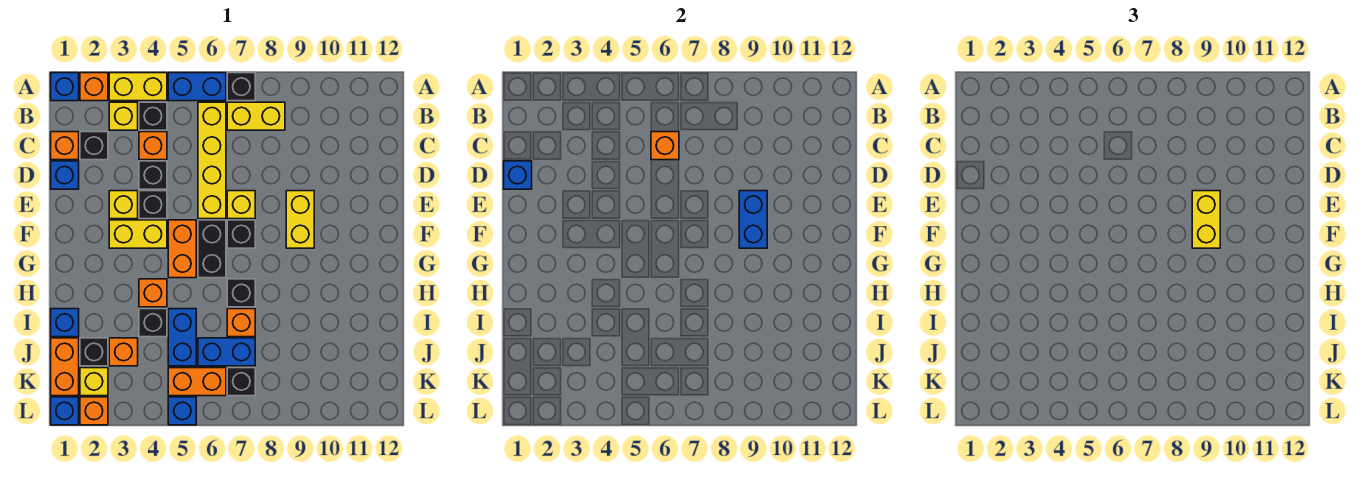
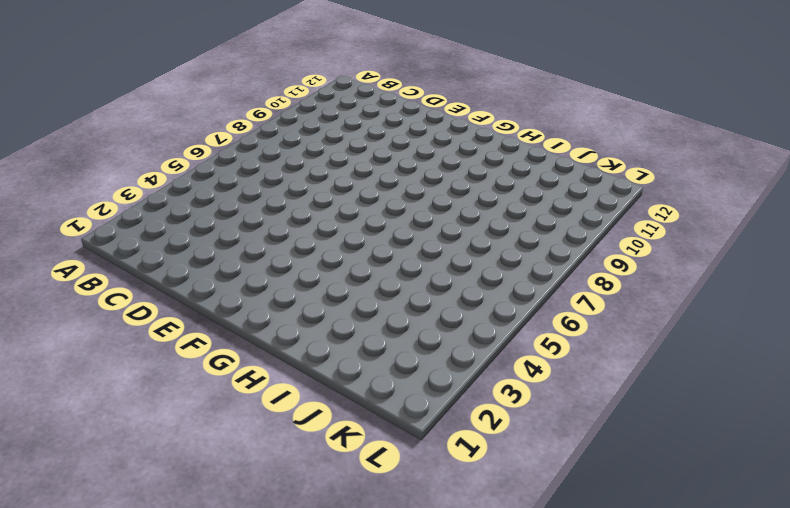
none -> blue brick A1 level 1
none -> orange brick A2 level 1
none -> yellow brick A3:A4 level 1
none -> blue brick A5:A6 level 1

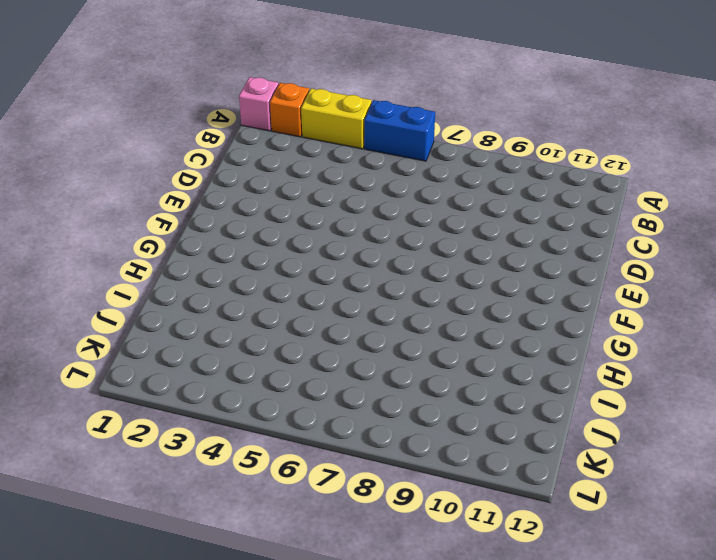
pink brick A1 level 1 -> blue brick A1 level 1
none -> black brick A7 level 1
none -> yellow brick B3 level 1
none -> black brick B4 level 1
none -> yellow brick B6:E6 level 1

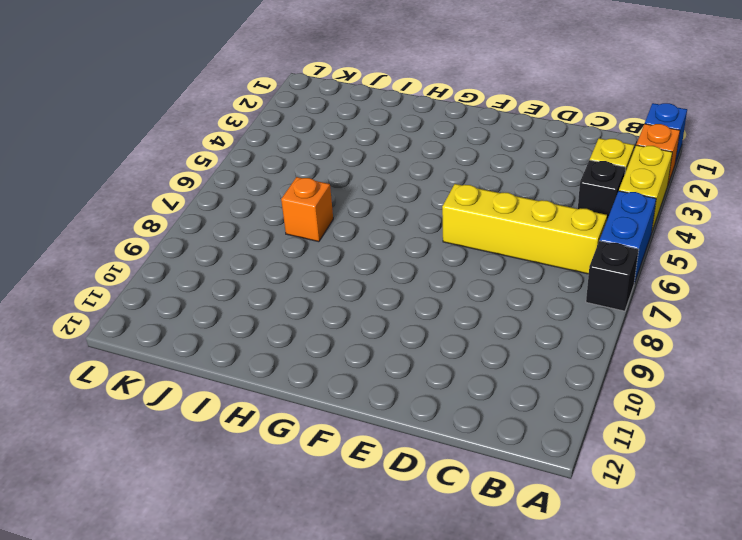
none -> yellow brick B7:B8 level 1
none -> orange brick C1 level 1
none -> black brick C2 level 1
none -> orange brick C4 level 1

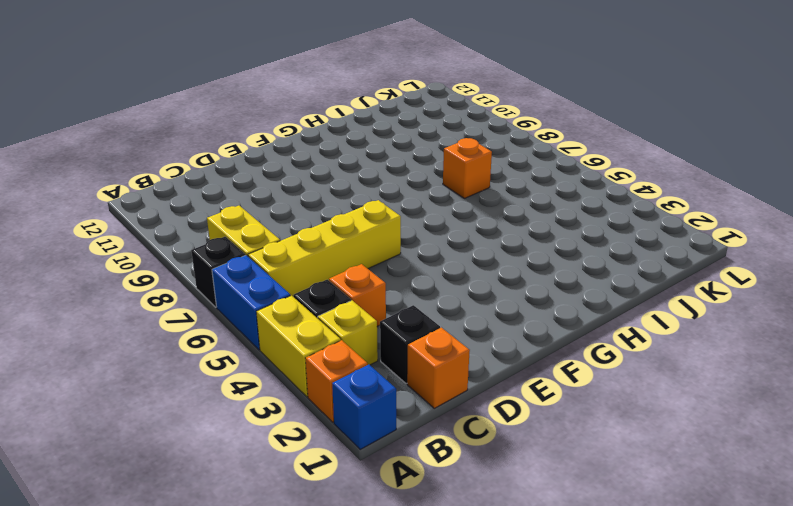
none -> blue brick D1 level 1
none -> black brick D4 level 1
none -> yellow brick E3 level 1
none -> black brick E4 level 1

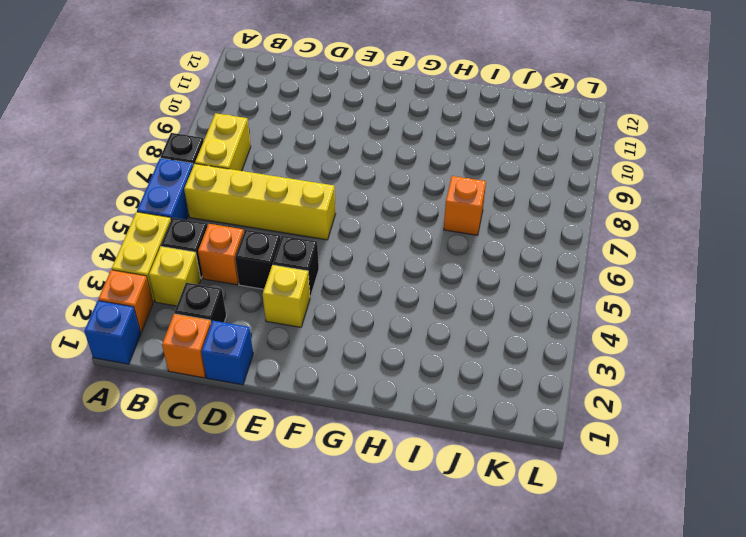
none -> yellow brick E7 level 1
none -> yellow brick E9:F9 level 1
none -> yellow brick F3:F4 level 1
none -> orange brick F5:G5 level 1

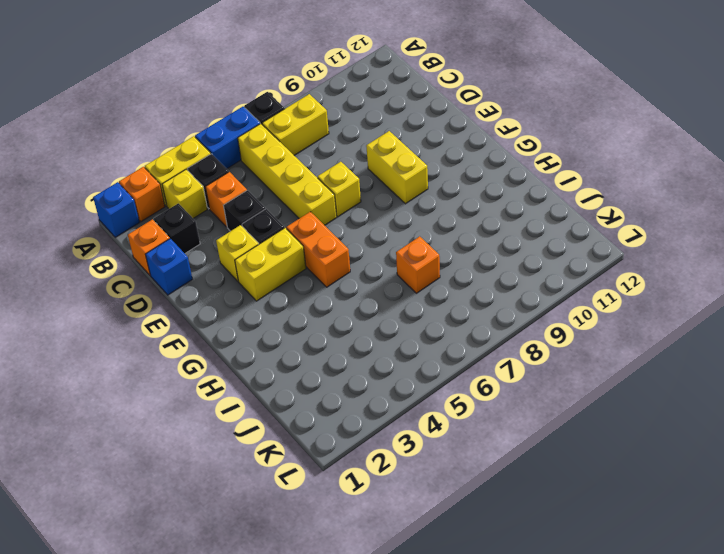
none -> black brick F6:G6 level 1
none -> black brick F7 level 1
none -> orange brick H4 level 1
none -> black brick H7 level 1

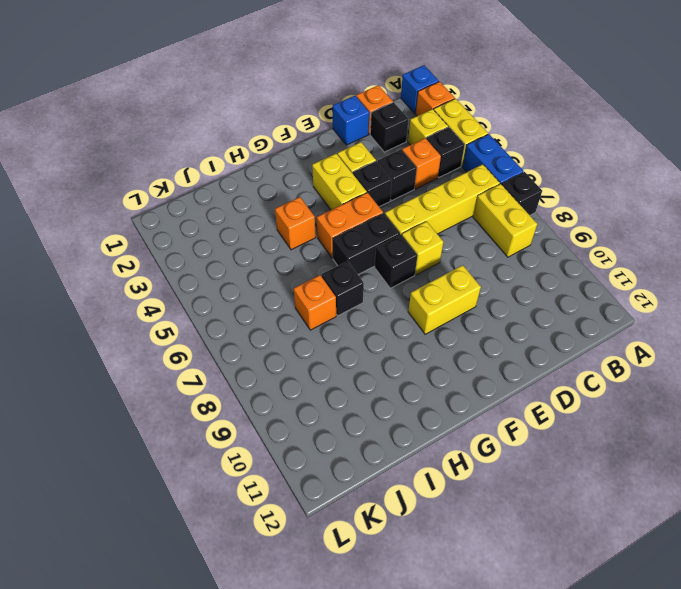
none -> blue brick I1 level 1
none -> black brick I4 level 1
none -> blue brick I5:J5 level 1
none -> orange brick J1:K1 level 1

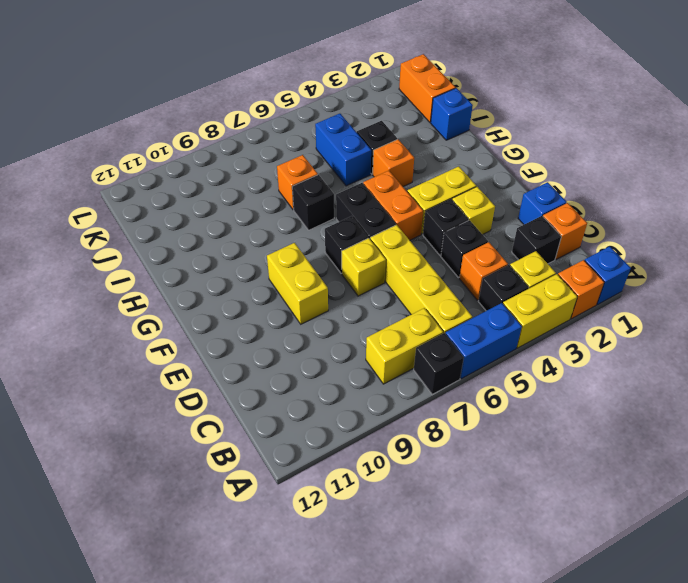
none -> black brick J2 level 1
none -> orange brick J3 level 1
none -> blue brick J6:J7 level 1
none -> yellow brick K2 level 1

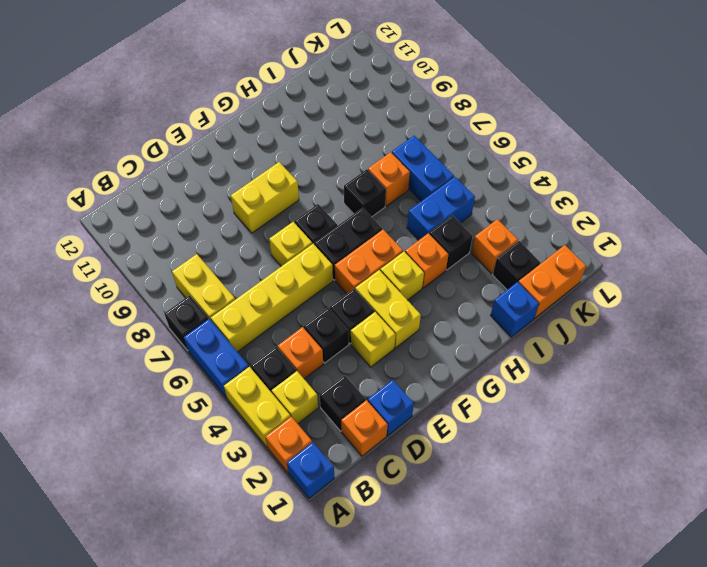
yellow brick G4 level 1 -> yellow brick K2 level 1
none -> orange brick K5:K6 level 1
none -> black brick K7 level 1
none -> blue brick L1 level 1
none -> orange brick L2 level 1

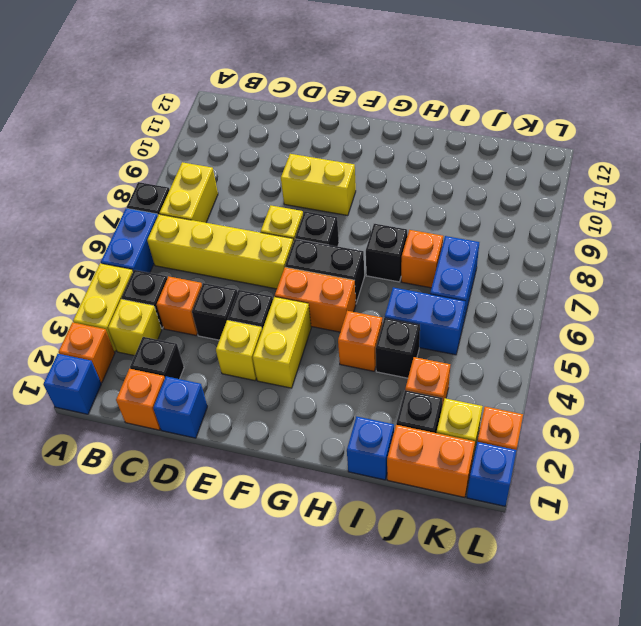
none -> orange brick K5:K6 level 1
none -> black brick K7 level 1
none -> blue brick L5 level 1
none -> orange brick C6 level 2

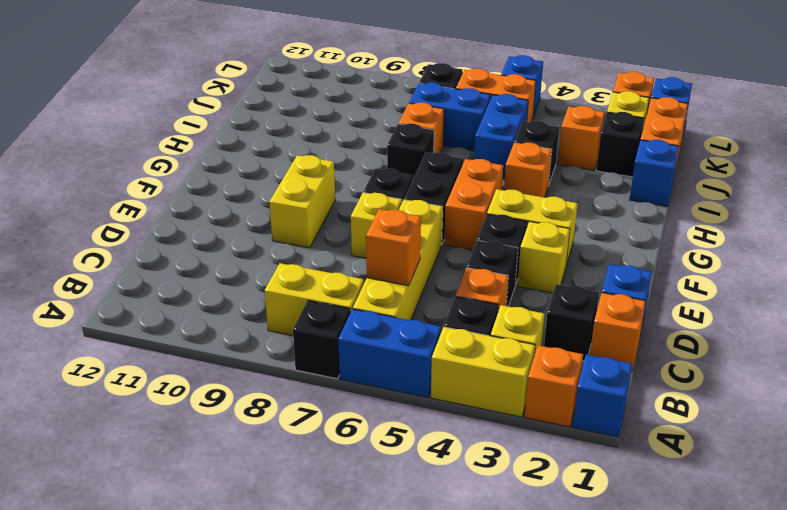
none -> blue brick D1 level 2
none -> blue brick E9:F9 level 2
none -> yellow brick E9:F9 level 3

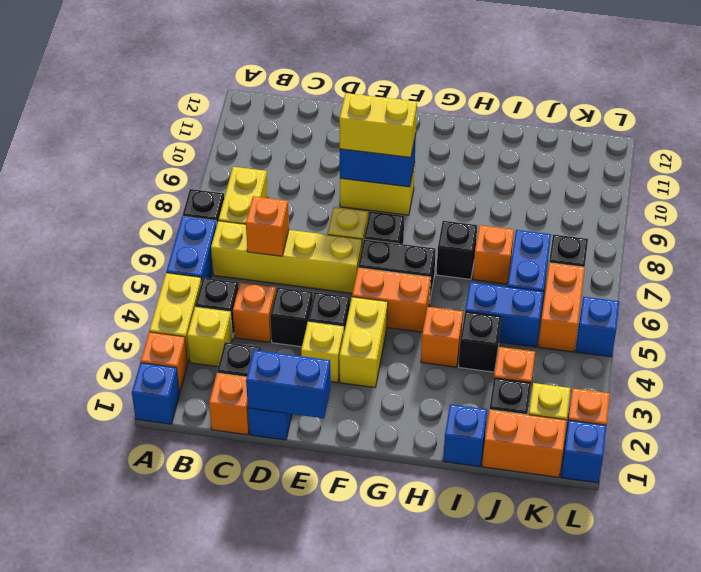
blue brick D1:E1 level 2 -> blue brick D1 level 2

